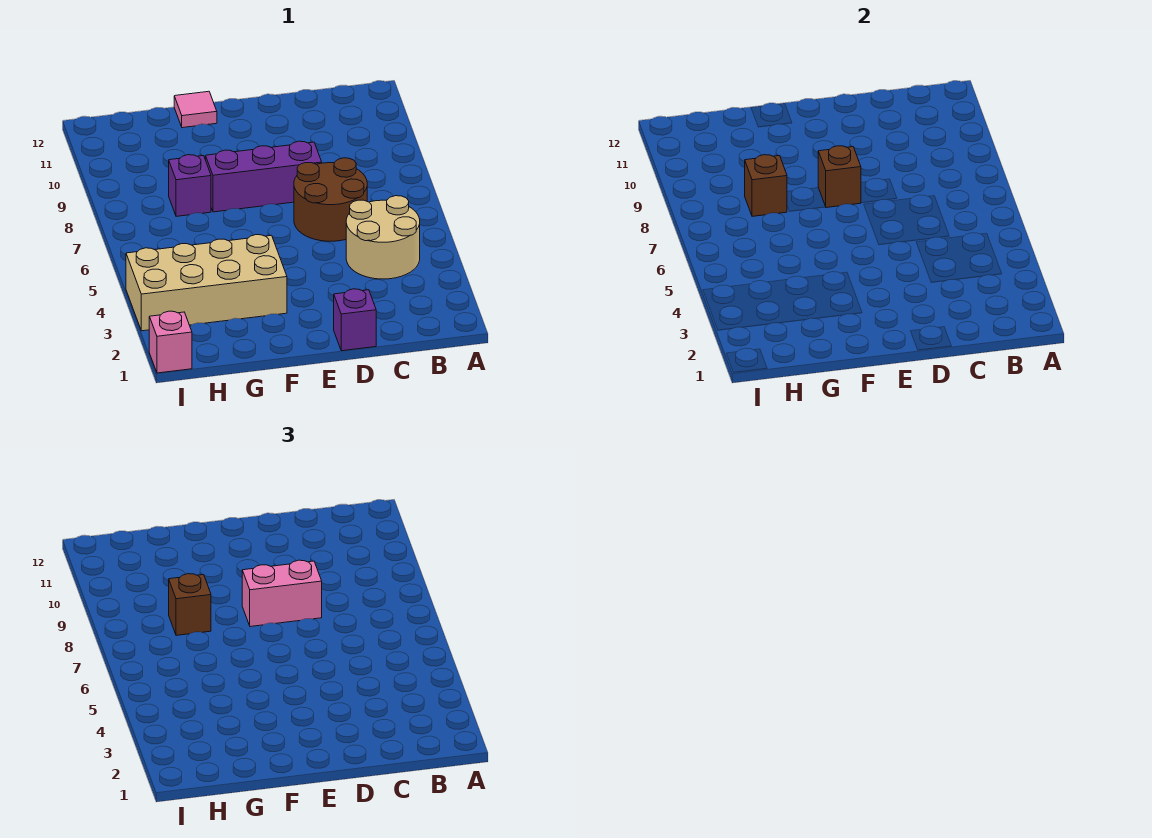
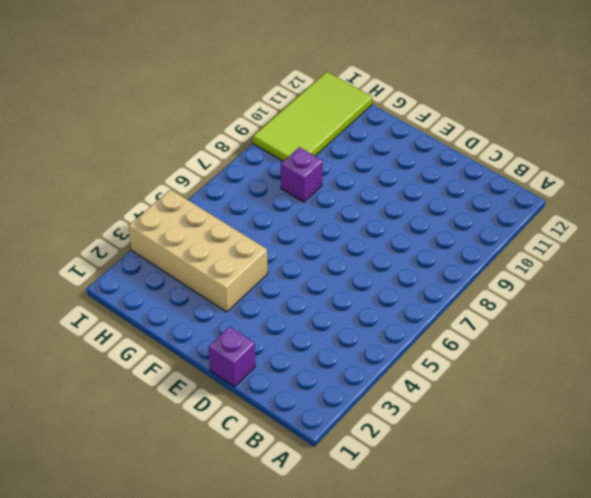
lime tile H9:I12 level 1 -> none
none -> tan round brick B4:C5 level 1
none -> brown round brick C6:D7 level 1
none -> purple brick D8:F8 level 1

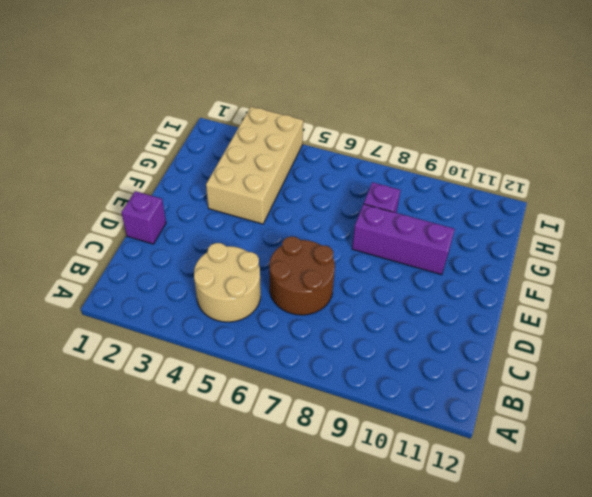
purple brick F8:F10 level 1 -> purple brick D8:F8 level 1
none -> pink tile F12 level 1
none -> pink brick I1 level 1
none -> brown brick E8 level 2

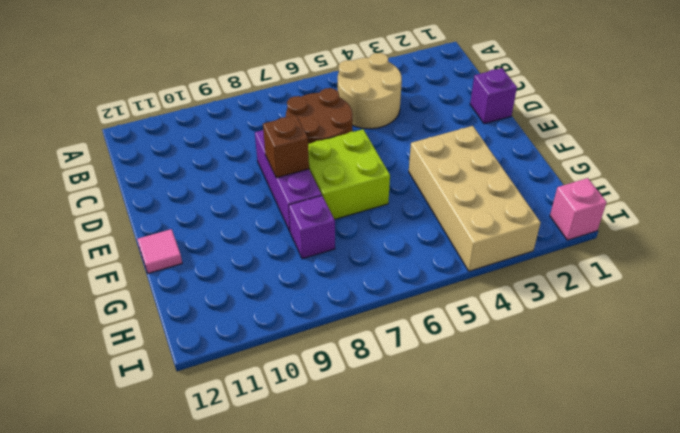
lime brick E6:F7 level 1 -> none
none -> brown brick G8 level 2
none -> pink brick D8:E8 level 3
none -> brown brick G8 level 3

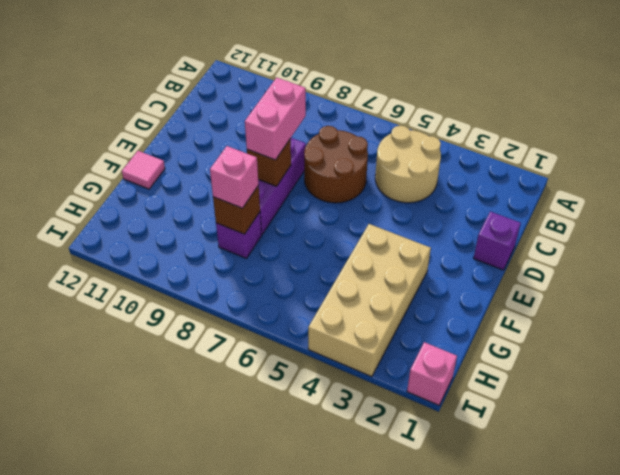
pink brick G8 level 3 -> brown brick G8 level 3

